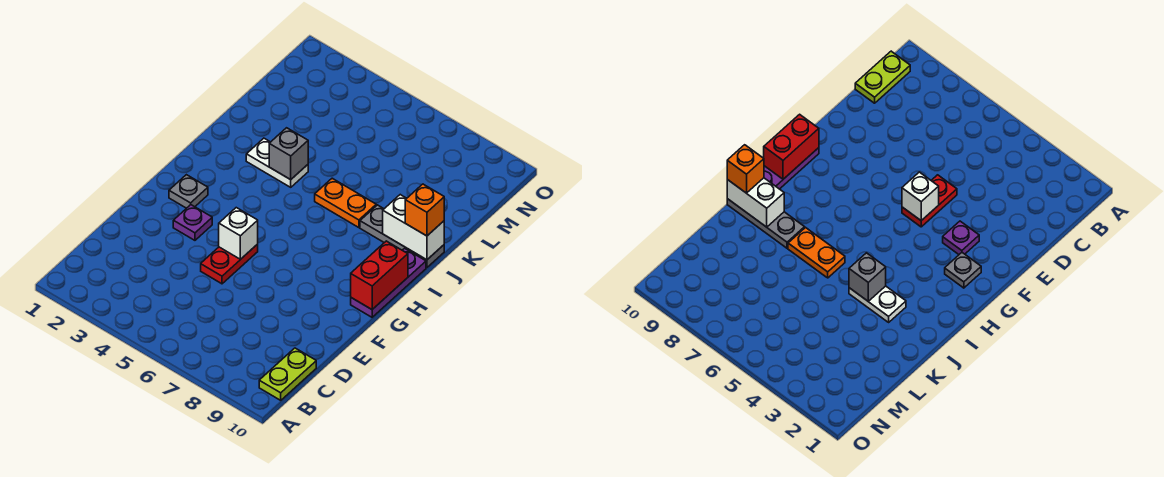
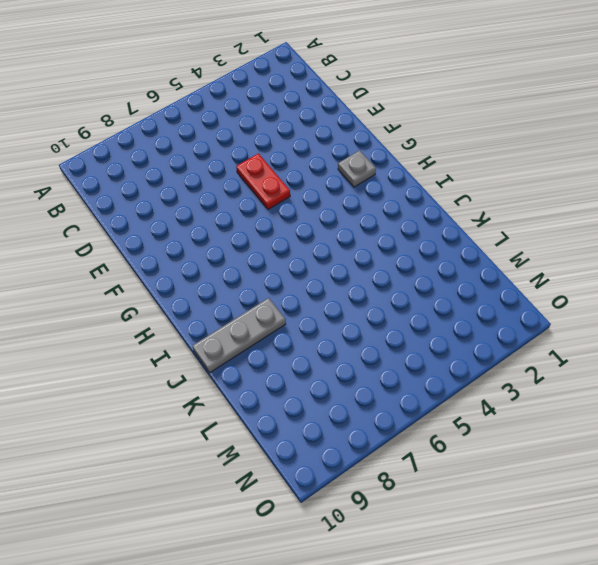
none -> lime plate B10:C10 level 1
none -> purple plate F3 level 1
none -> purple plate G10:I10 level 1

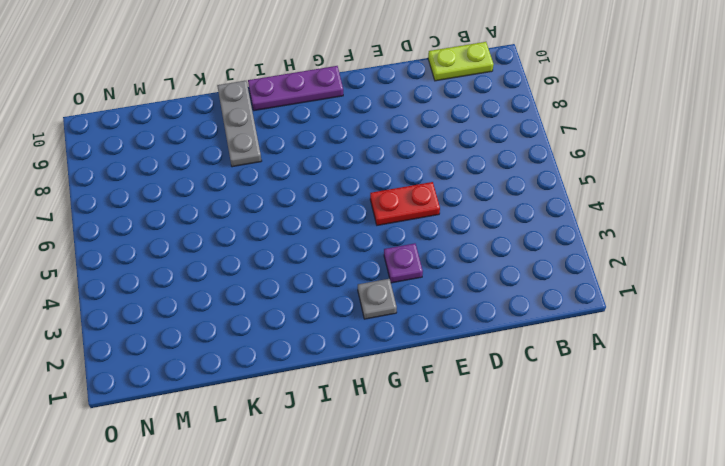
none -> white plate J3:J4 level 1
none -> orange plate J6:J7 level 1
none -> white brick F5 level 2

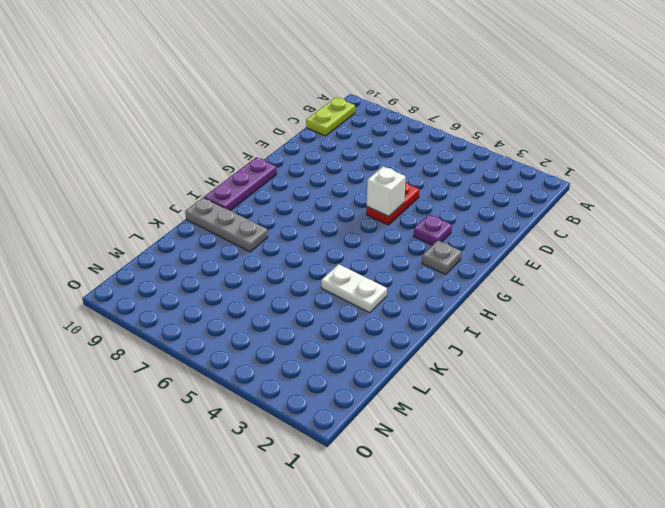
none -> orange plate J6:J7 level 1
none -> red brick G10:H10 level 2
none -> grey brick J4 level 2

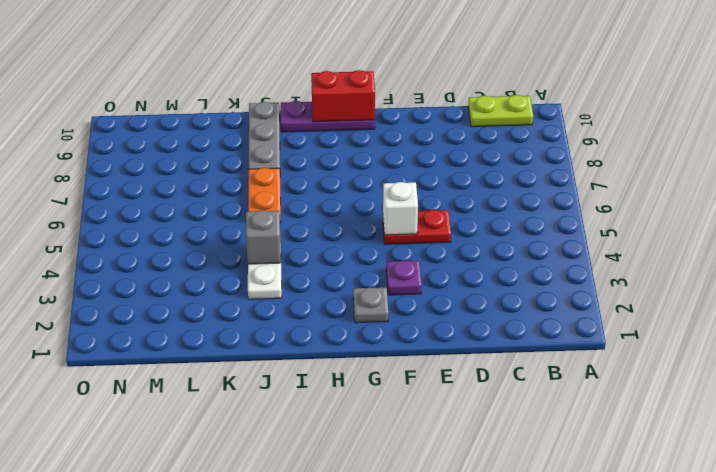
none -> white brick J9:J10 level 2
none -> orange brick J10 level 3

